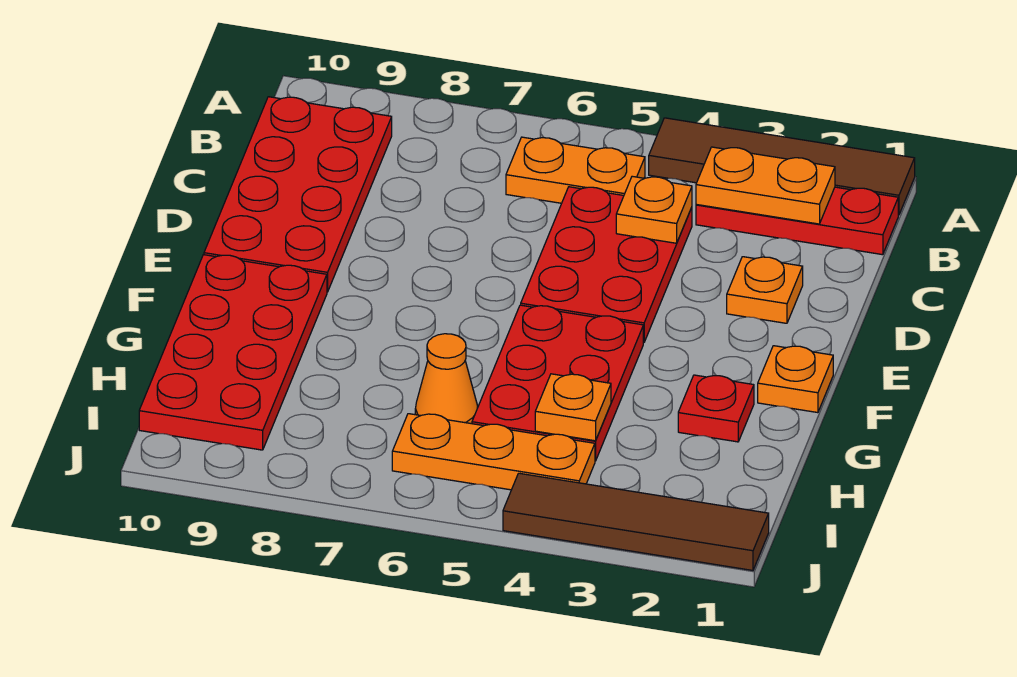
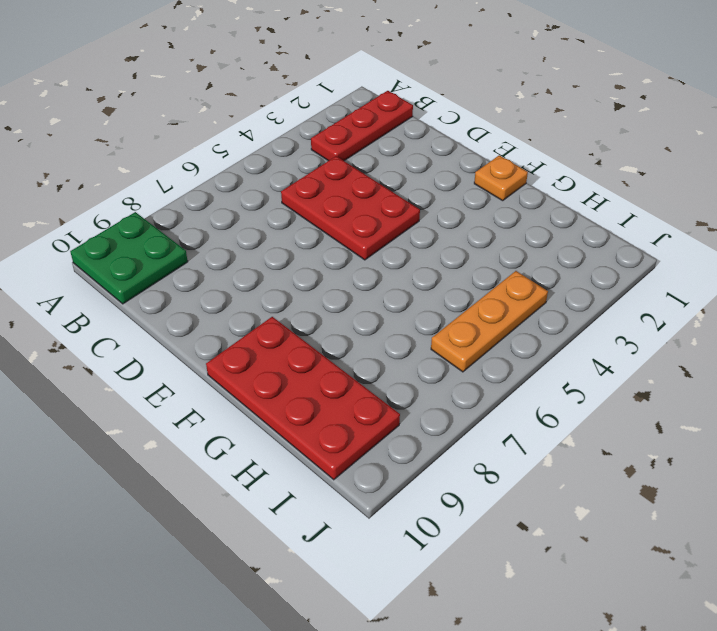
green plate A9:B10 level 1 -> red plate B9:E10 level 1
none -> brown tile A1:A4 level 1
none -> orange plate B5:B6 level 1
none -> orange plate D2 level 1

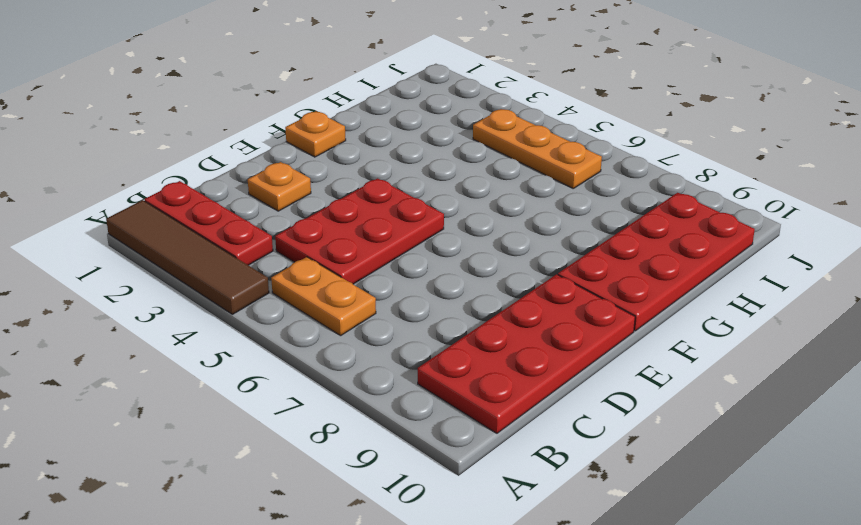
none -> red plate F4:H5 level 1
none -> red plate G2 level 1
none -> orange cone H6 level 1

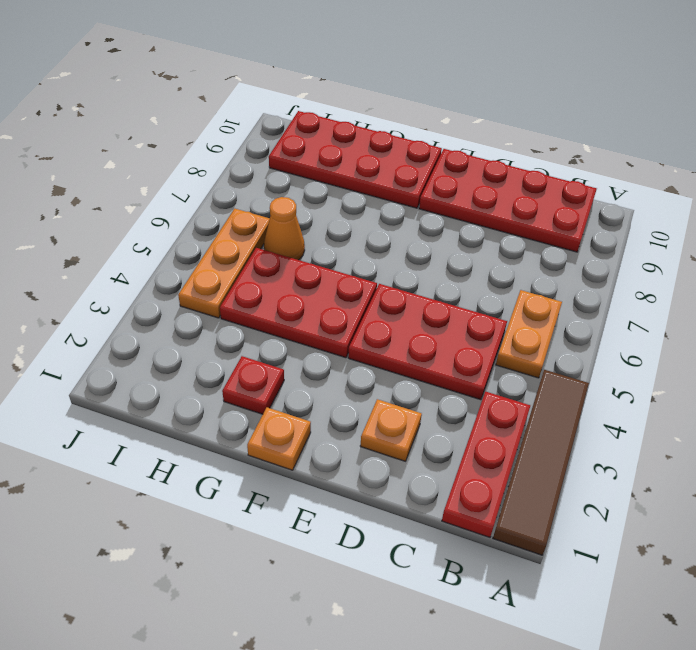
none -> brown tile J1:J4 level 1
none -> orange plate B2:B3 level 2
none -> orange plate C4 level 2

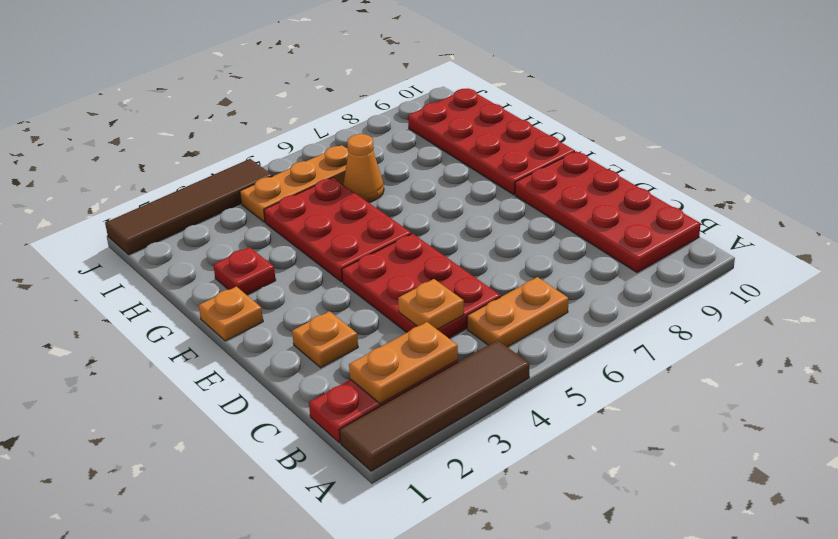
none -> orange plate H4 level 2

